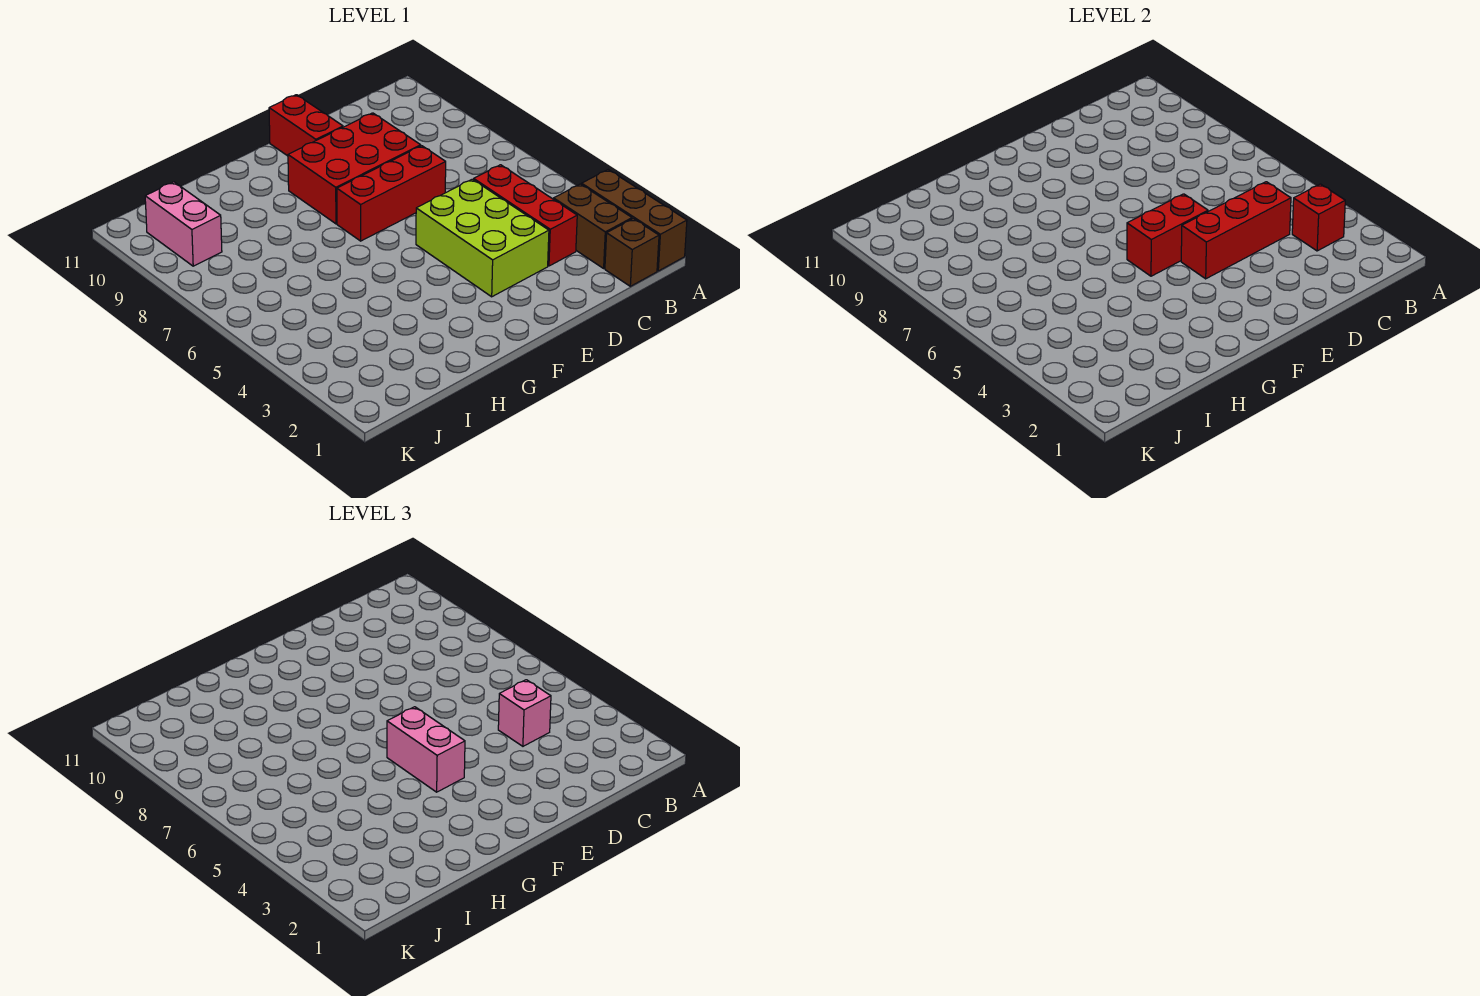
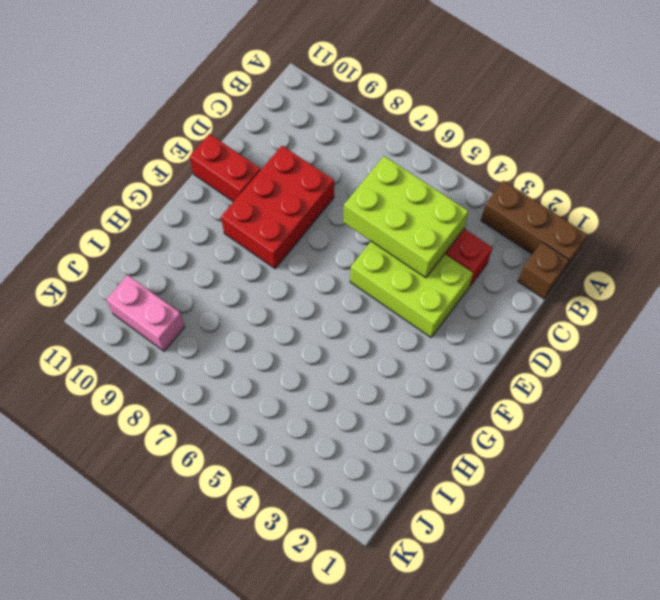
lime brick C4:D6 level 2 -> red brick C4:E4 level 2
none -> brown brick B2:B3 level 1
none -> red brick D7:F7 level 1
none -> red brick B3 level 2

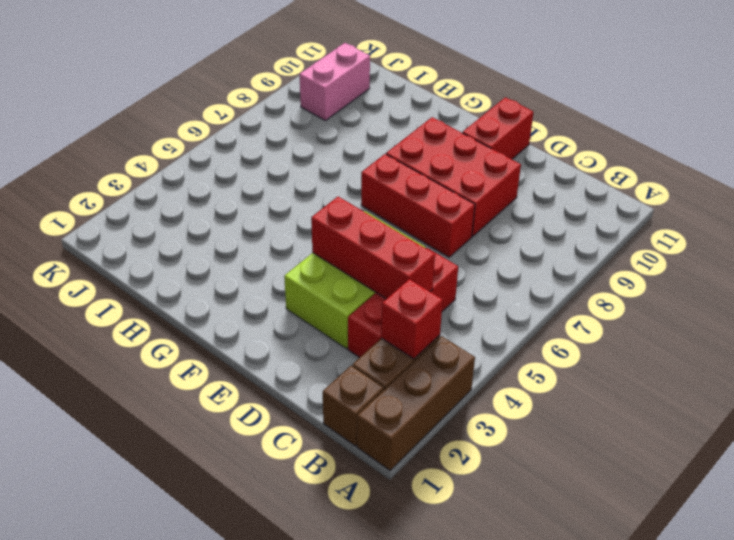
none -> red brick E5:F5 level 2
none -> pink brick C4 level 3
none -> pink brick F4:F5 level 3

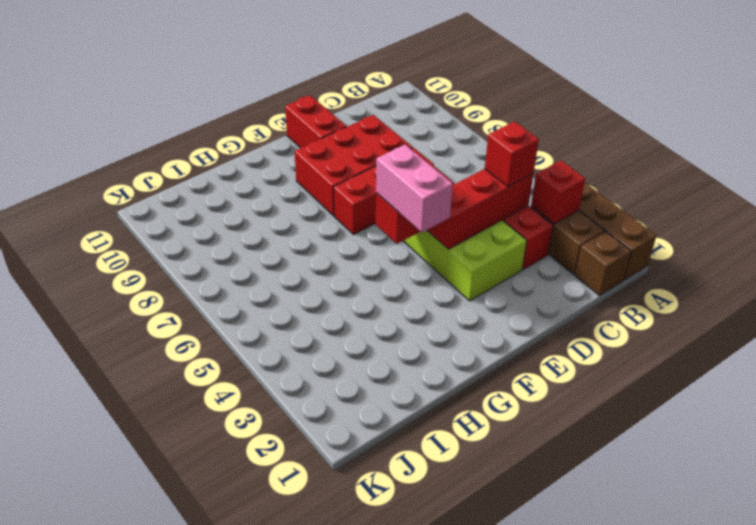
red brick C4 level 3 -> pink brick C4 level 3
none -> pink brick J9:J10 level 1

